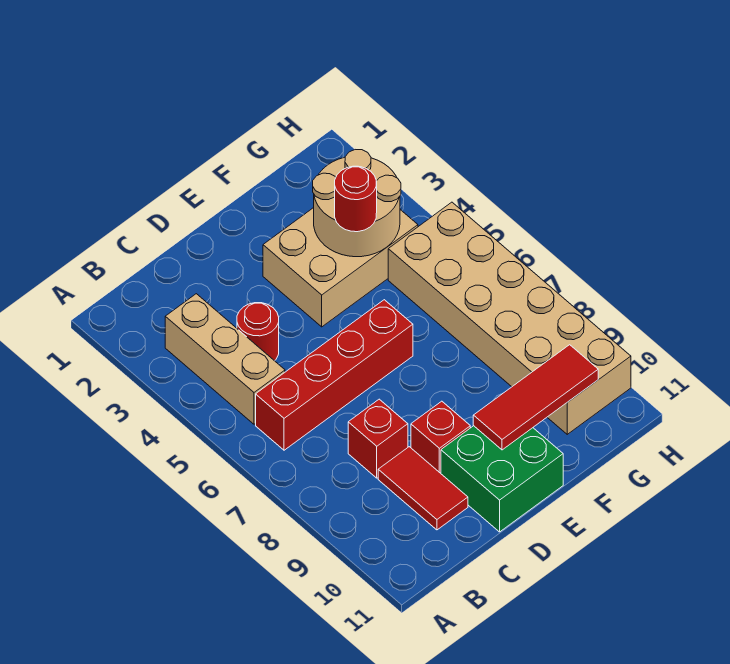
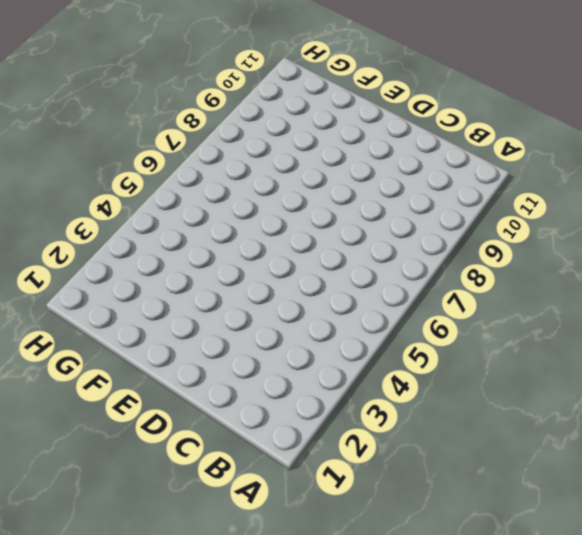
none -> tan brick B3:B5 level 1
none -> red brick B6:E6 level 1
none -> red round brick C4 level 1

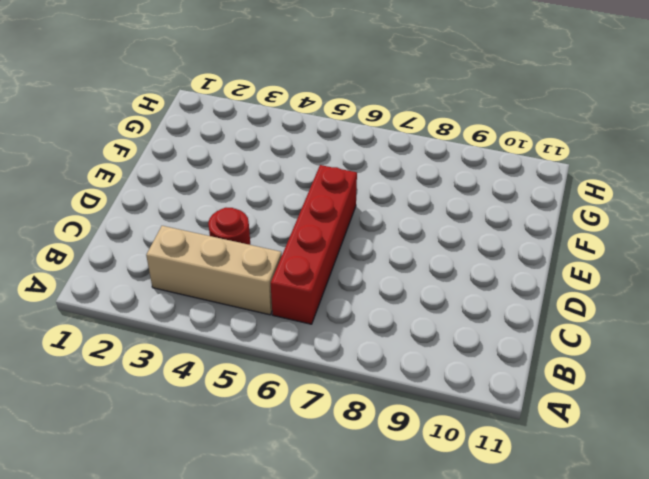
none -> red brick C8 level 1
none -> red tile C9:C10 level 1
none -> red brick D9 level 1

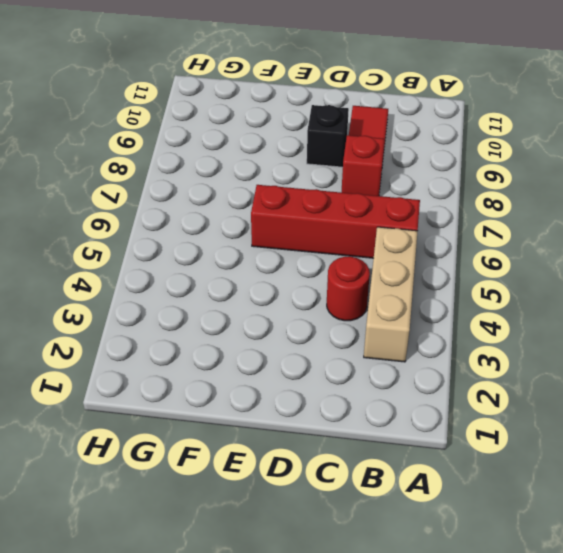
black brick D9 level 1 -> red brick D9 level 1
none -> green brick D10:E11 level 1
none -> tan brick E3:G4 level 1
none -> tan brick G5:H10 level 1

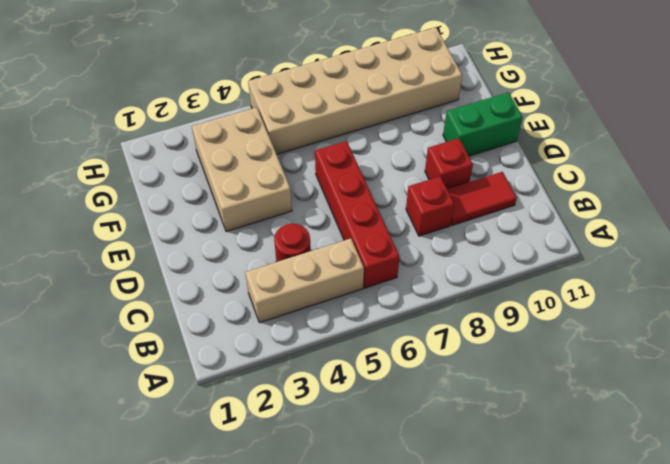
green brick E10:E11 level 1 -> green brick D10:E11 level 1
none -> red tile E10:G10 level 2
none -> tan round brick F3:G4 level 2
none -> red round brick F4 level 3

